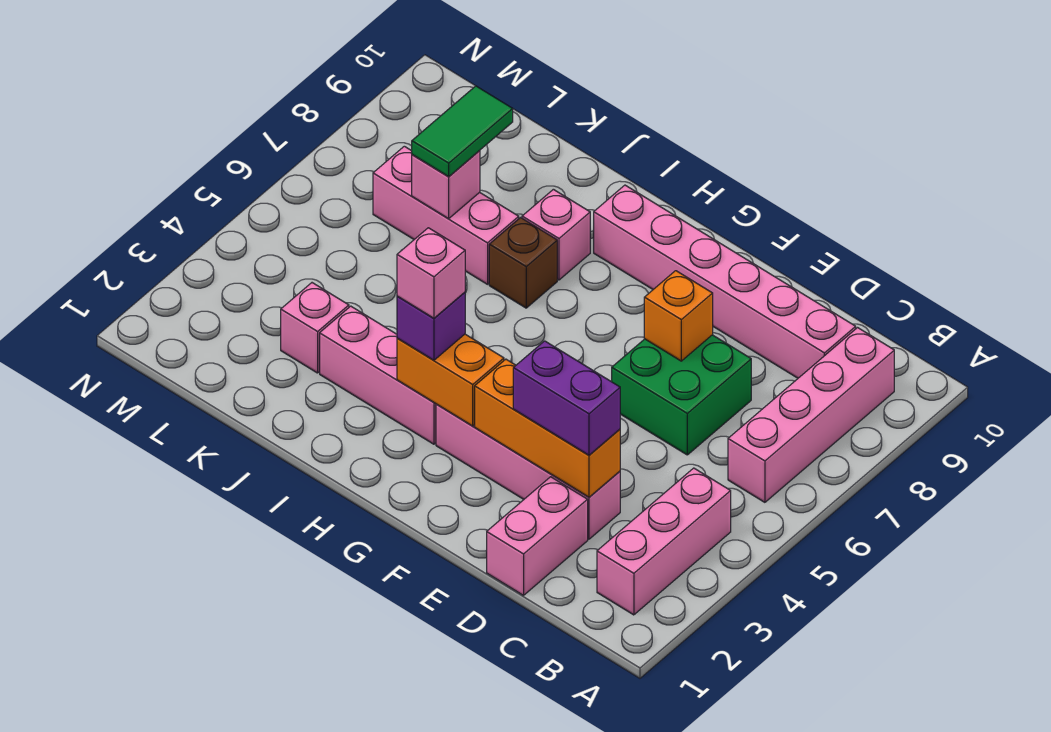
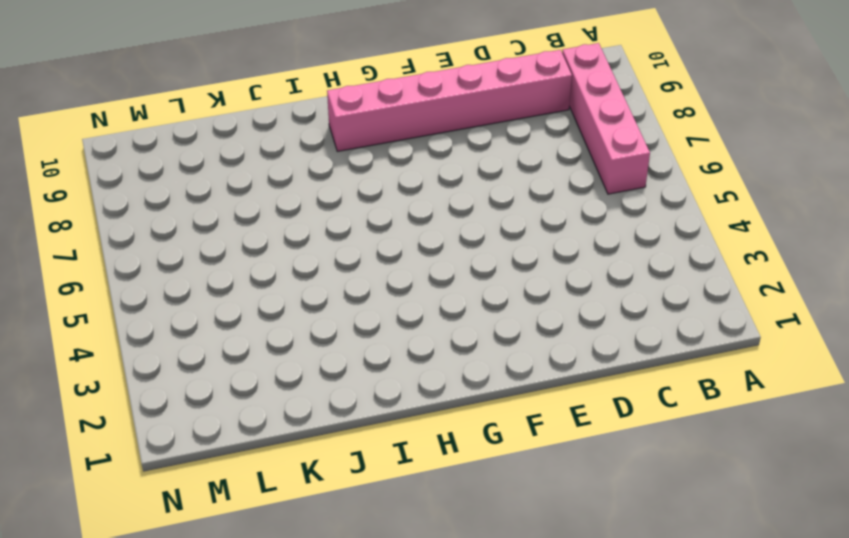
none -> pink brick B2:B4 level 1
none -> pink brick D1:D2 level 1
none -> pink brick D3:G3 level 1

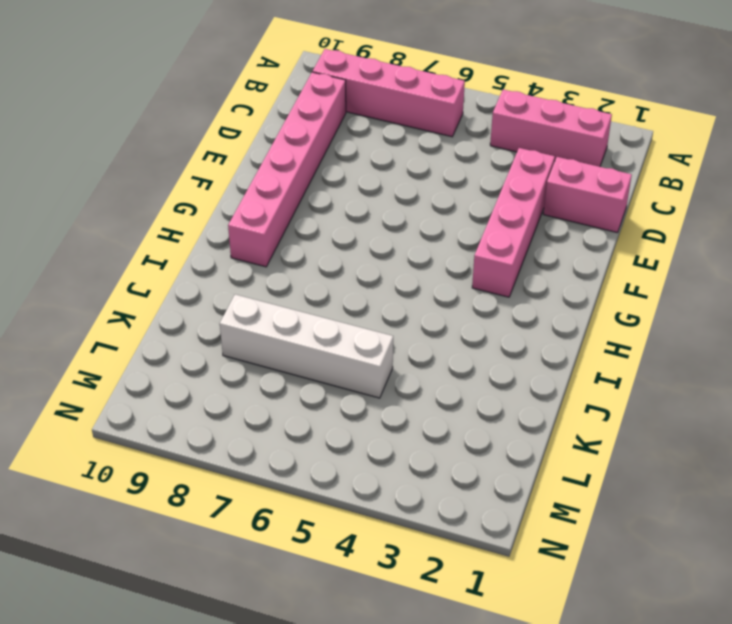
white brick K5:K8 level 1 -> pink brick J7:L7 level 1
none -> green brick D6:E7 level 1
none -> pink brick H3:J3 level 1
none -> brown brick I7 level 1

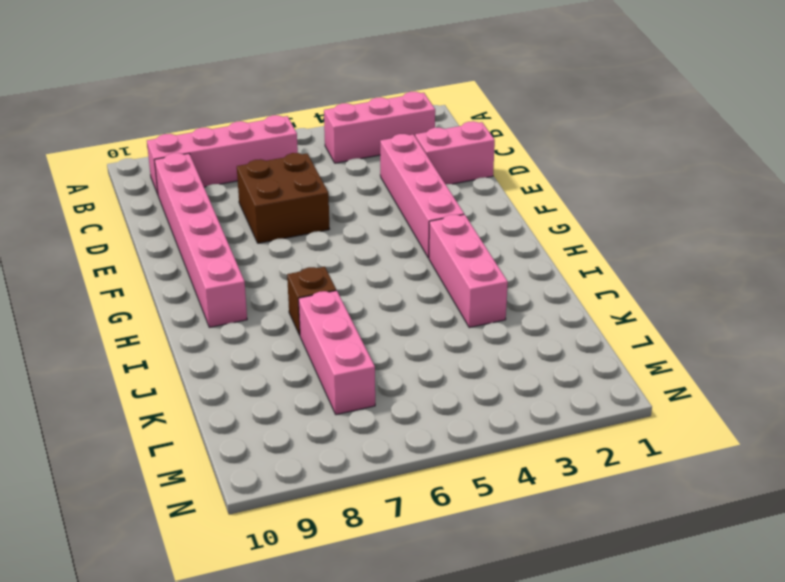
brown brick D6:E7 level 1 -> green brick D6:E7 level 1
none -> pink brick I8 level 1
none -> pink brick K3 level 1
none -> orange brick D3:F3 level 2

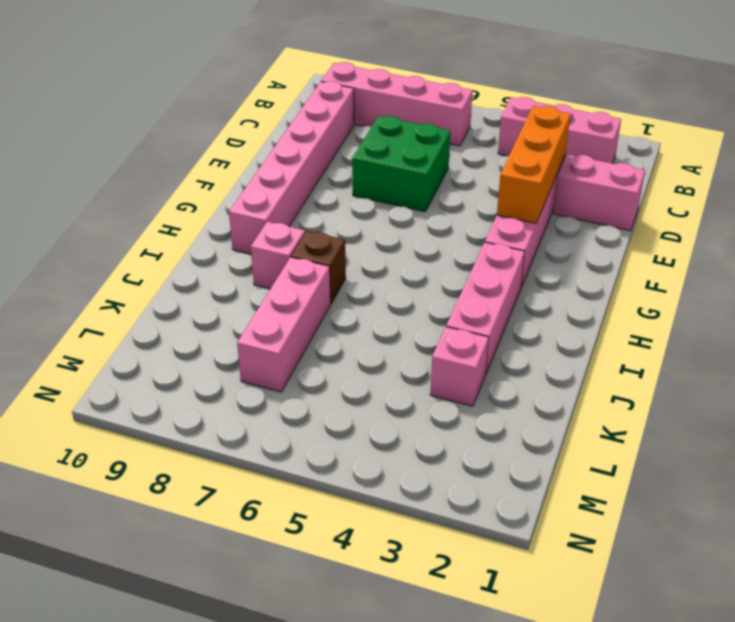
none -> orange brick E7 level 2
none -> orange brick G3:H3 level 2
none -> pink brick K7 level 2

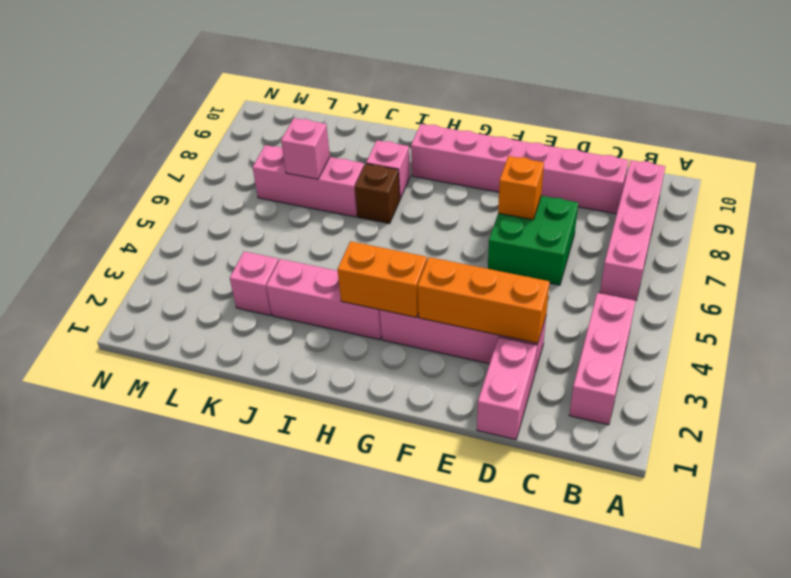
none -> purple brick D3:E3 level 3
none -> purple brick H3 level 3
none -> green tile K7:K8 level 3

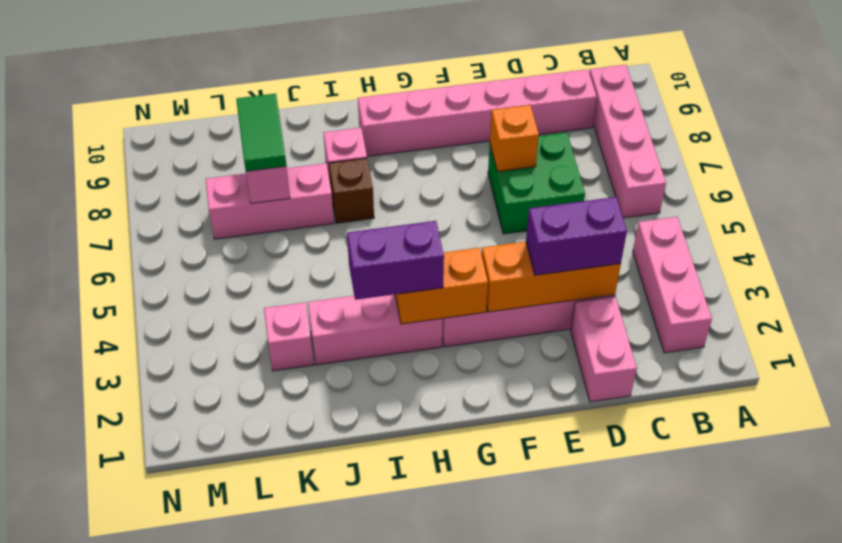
purple brick H3:I3 level 3 -> purple brick H3 level 3
none -> pink brick H3 level 4

